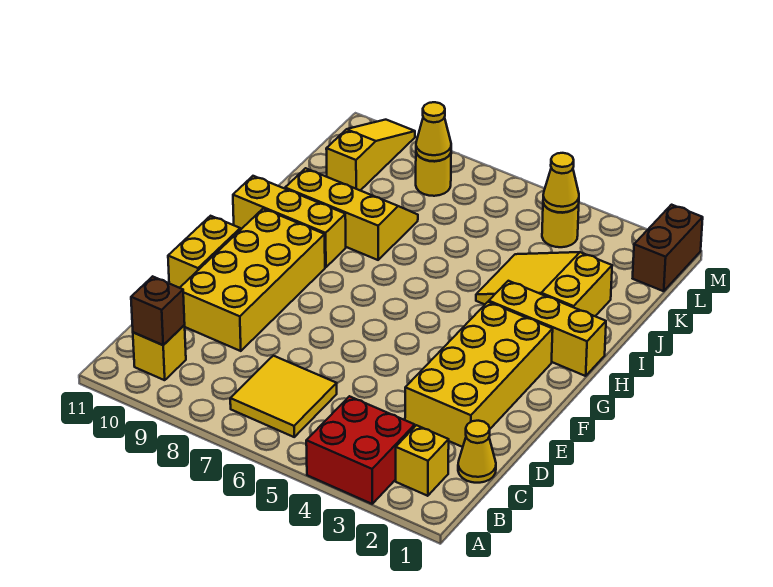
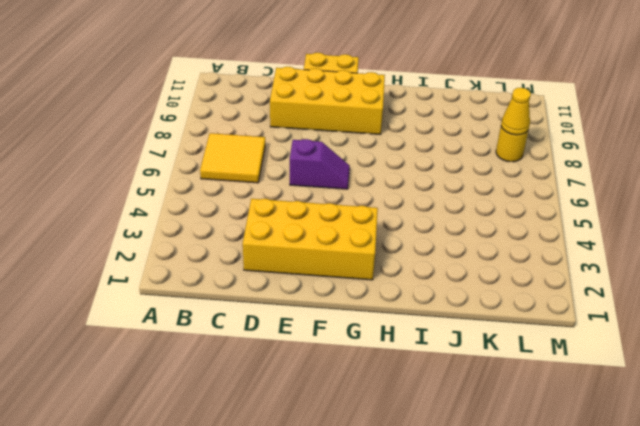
purple slope E6:F6 level 1 top E -> none
none -> red brick A3:B4 level 1
none -> yellow brick B2 level 1
none -> yellow brick B10 level 1

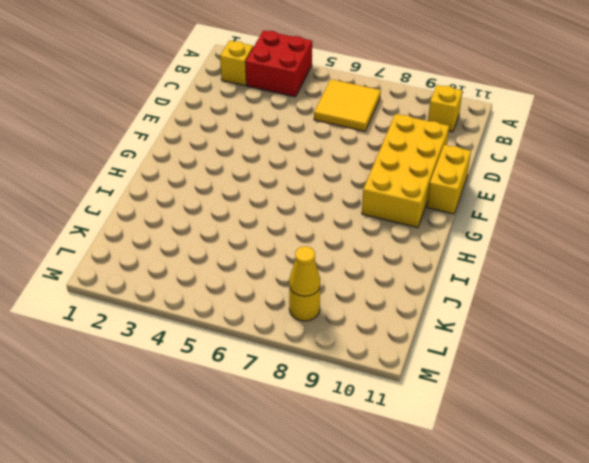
none -> yellow cone C1 level 1
none -> yellow brick D2:G3 level 1
none -> yellow brick H1:H3 level 1

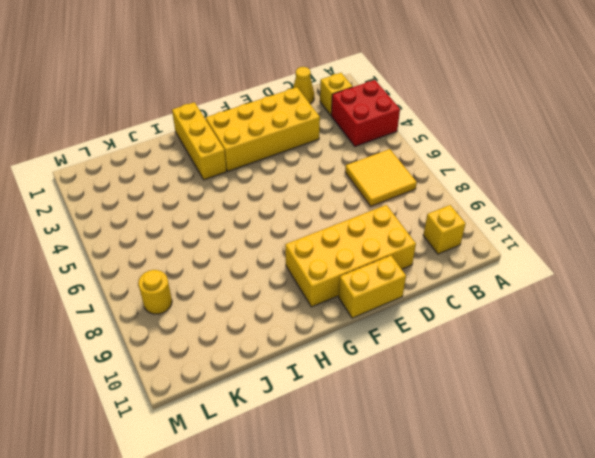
none -> yellow brick H9:H11 level 1
none -> yellow slope I2:J4 level 1 top 2
none -> yellow slope I8:J10 level 1 top I

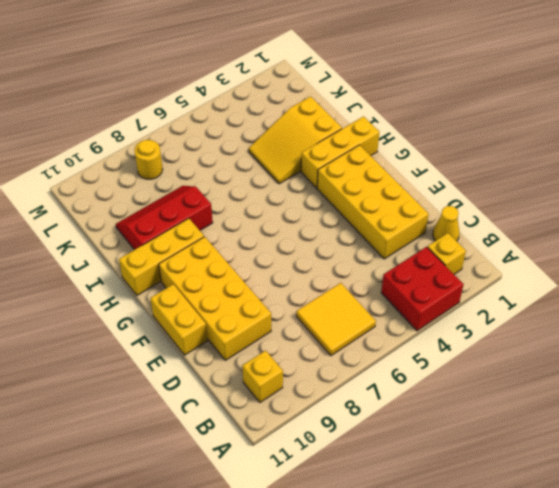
red slope I8:J10 level 1 top I -> yellow slope I8:J10 level 1 top I
none -> yellow slope K10:M10 level 1 top K
none -> brown brick L1:M1 level 1
none -> yellow round brick L4 level 1

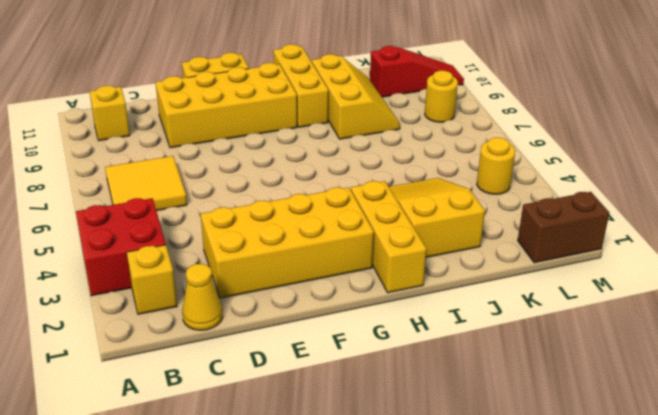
red slope K10:M10 level 1 top K -> yellow slope K10:M10 level 1 top K
none -> brown brick B10 level 2
none -> yellow cone L4 level 2
none -> yellow cone L8 level 2

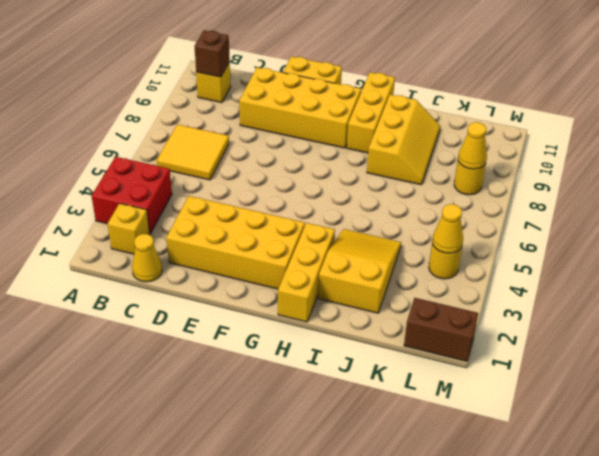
none -> yellow slope K10:M10 level 1 top K

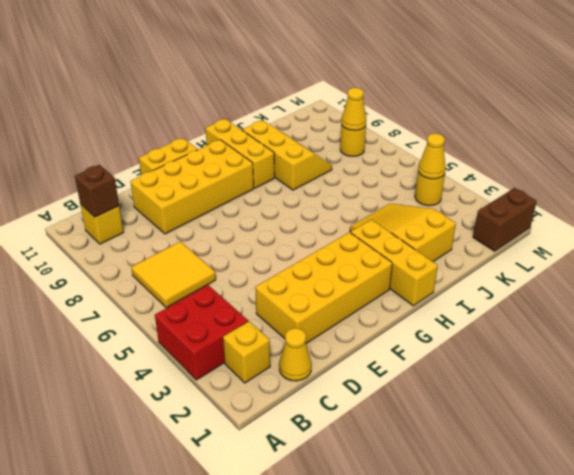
none -> yellow slope K10:M10 level 1 top K

